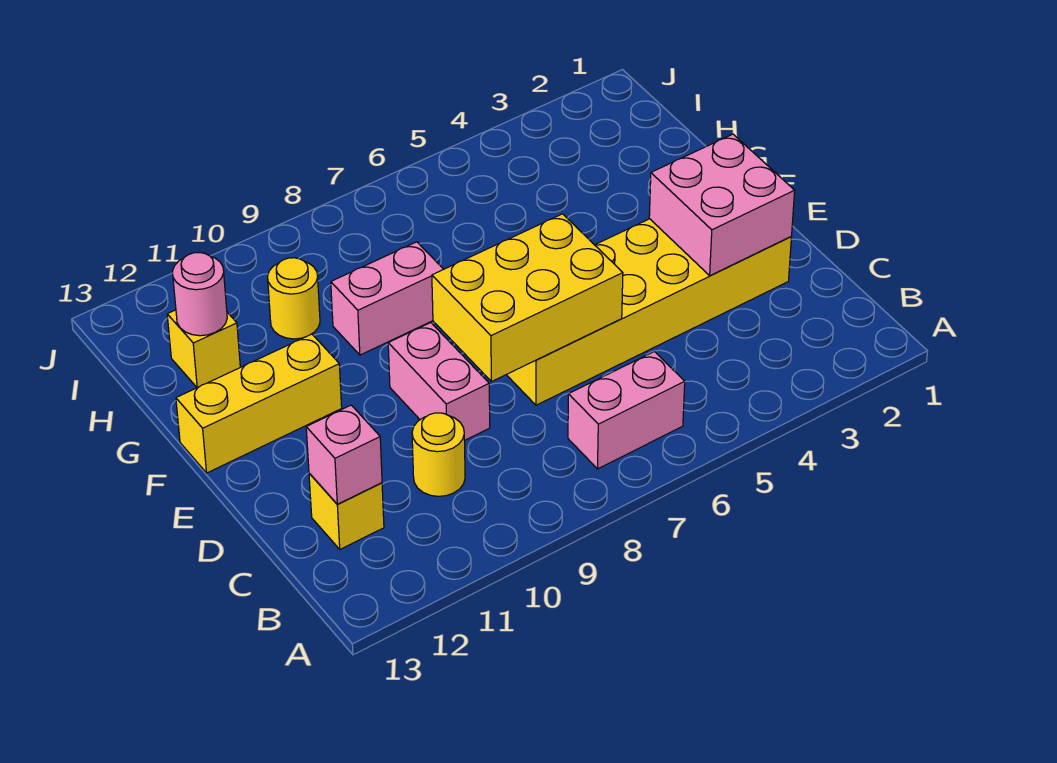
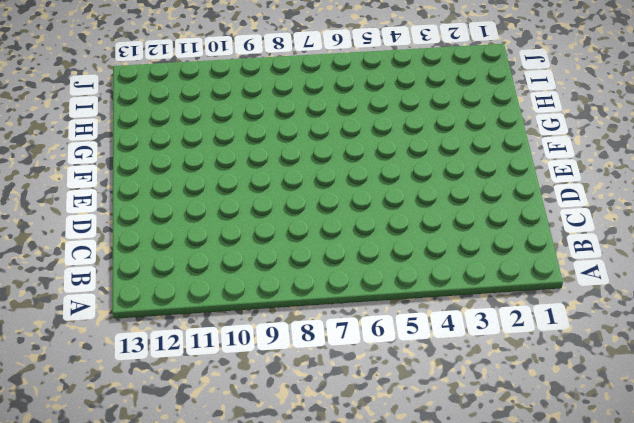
none -> pink brick B6:B7 level 1
none -> yellow round brick C10 level 1
none -> yellow brick C12 level 1

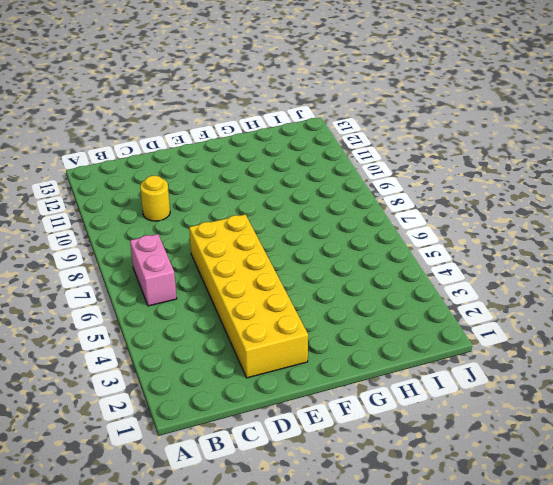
none -> yellow brick C12 level 1
none -> pink brick D9:E9 level 1
none -> yellow brick F11:F13 level 1

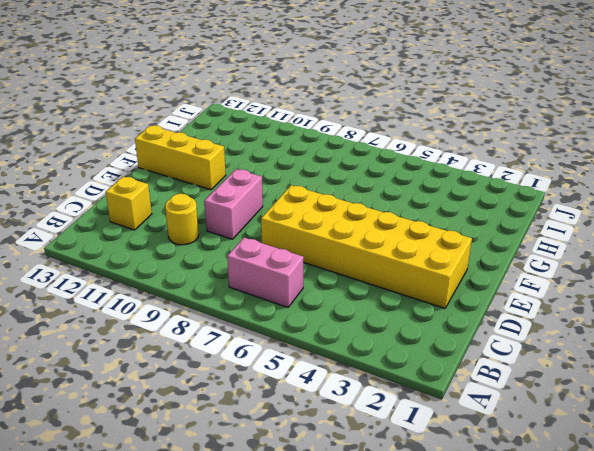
none -> pink brick G8:G9 level 1
none -> yellow round brick H10 level 1
none -> yellow brick H12 level 1

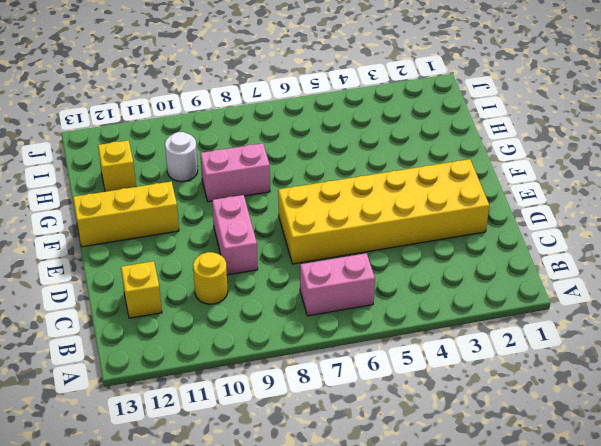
white round brick H10 level 1 -> yellow round brick H10 level 1
none -> pink brick C12 level 2
none -> pink brick D2:E3 level 2
none -> yellow brick D6:E8 level 2

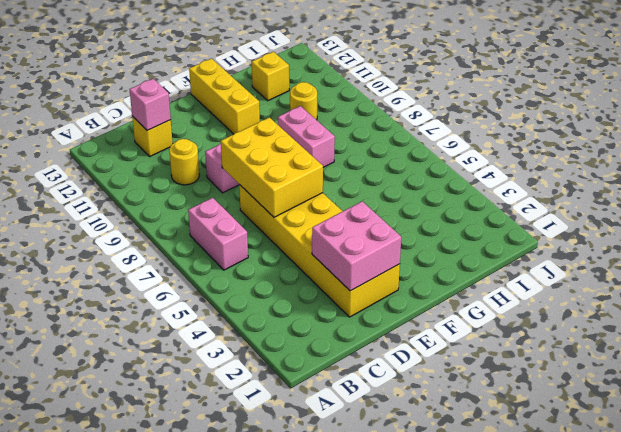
none -> pink round brick H12 level 2

